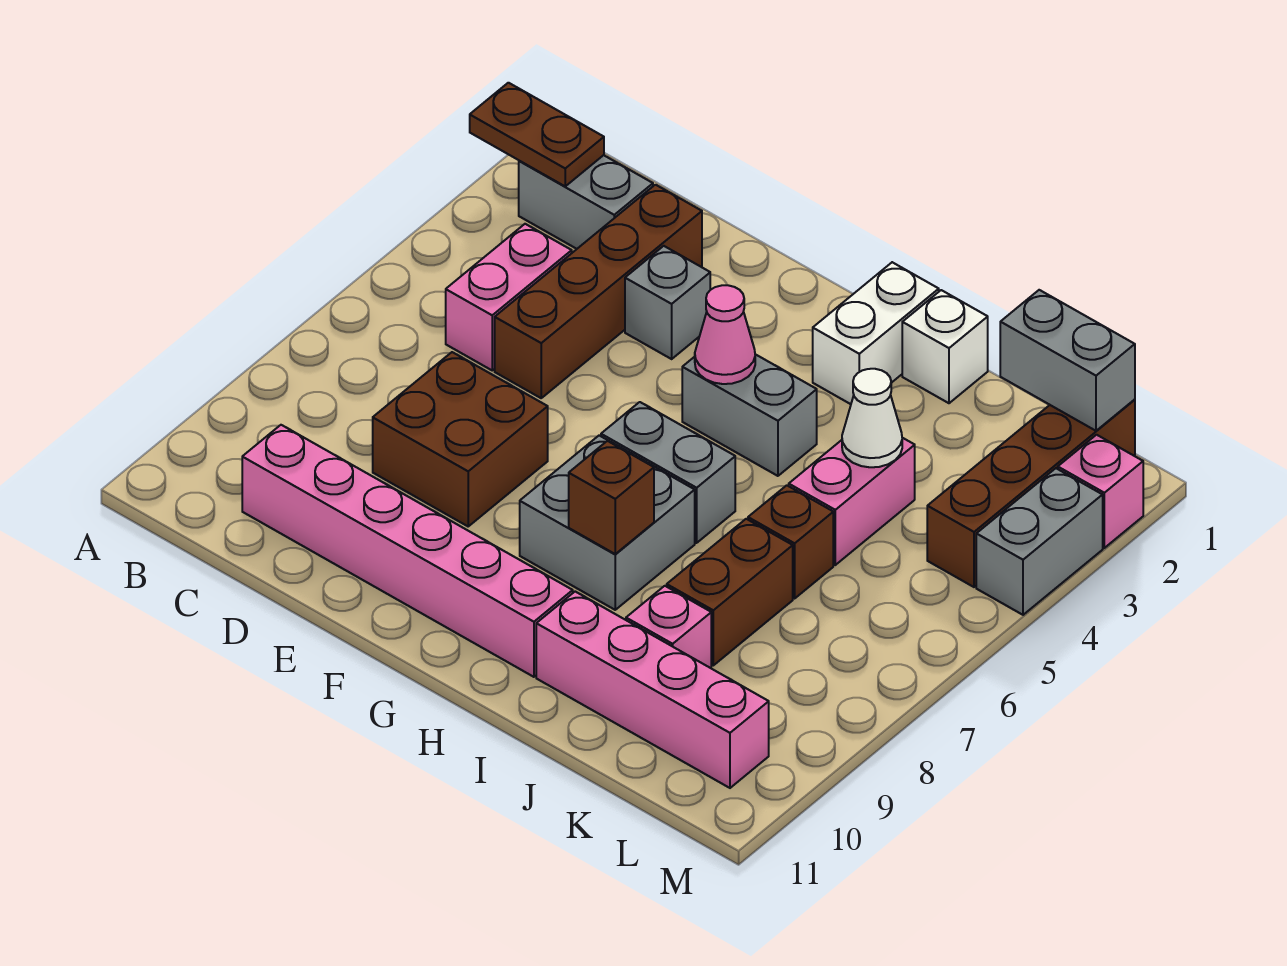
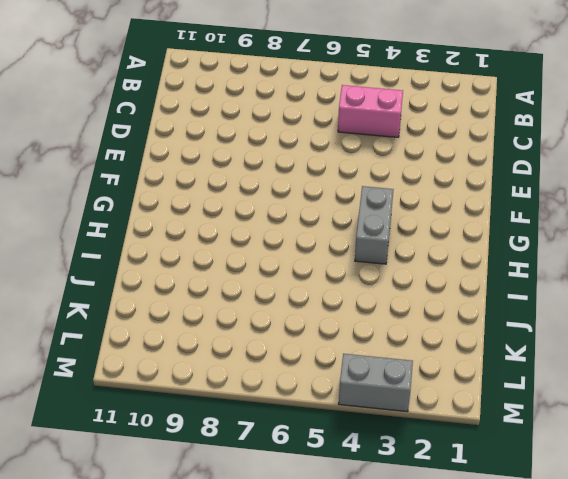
none -> grey brick B2:C2 level 1
none -> pink brick C10:H10 level 1
none -> brown brick D2:D5 level 1

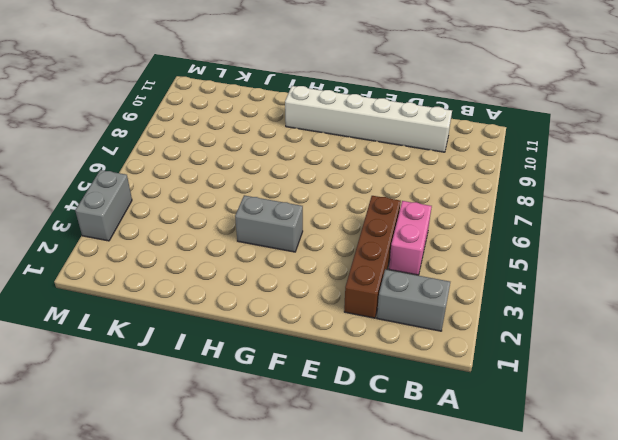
white brick C10:H10 level 1 -> pink brick C10:H10 level 1
none -> brown brick D7:E8 level 1
none -> grey brick E3 level 1
none -> grey brick G6:H6 level 1

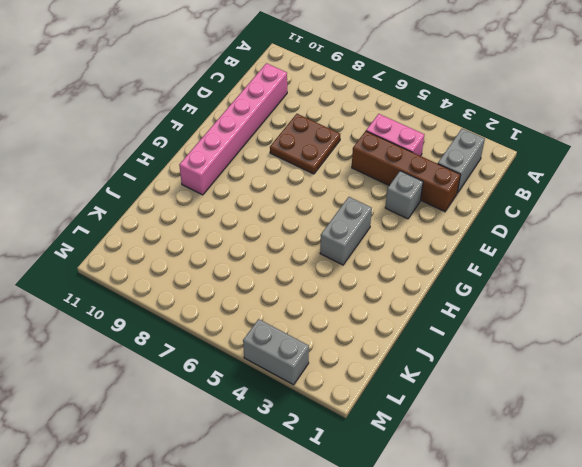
brown plate D7:E8 level 1 -> brown brick D7:E8 level 1
none -> grey brick G6:H6 level 1
none -> grey brick G7:H8 level 1
none -> white brick H1:H2 level 1

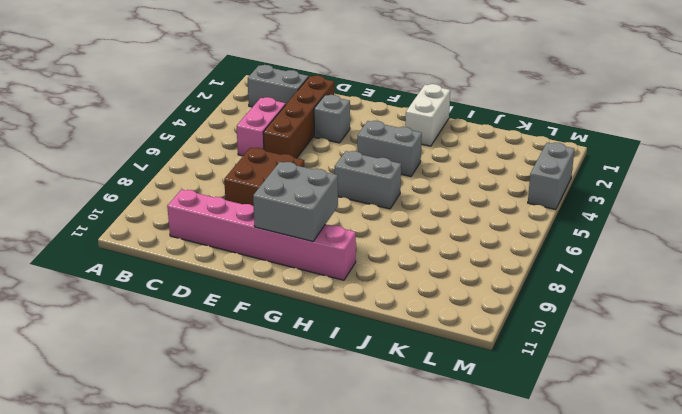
grey brick F9:G10 level 2 -> grey brick G7:H8 level 1
none -> white brick I1 level 1
none -> pink brick I10:L10 level 1
none -> pink brick J4:J5 level 1

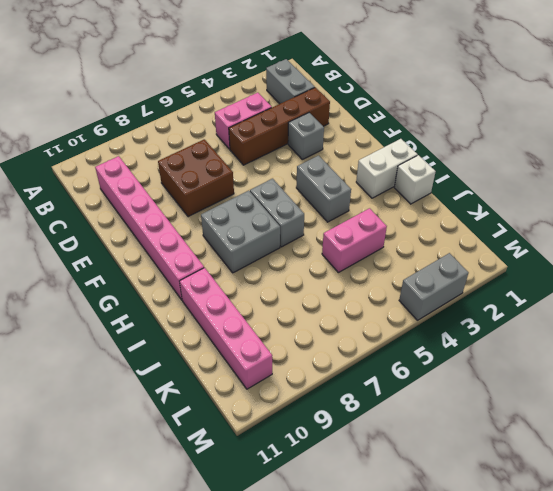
none -> brown brick J6 level 1
none -> brown brick J7:J8 level 1
none -> pink brick J9 level 1

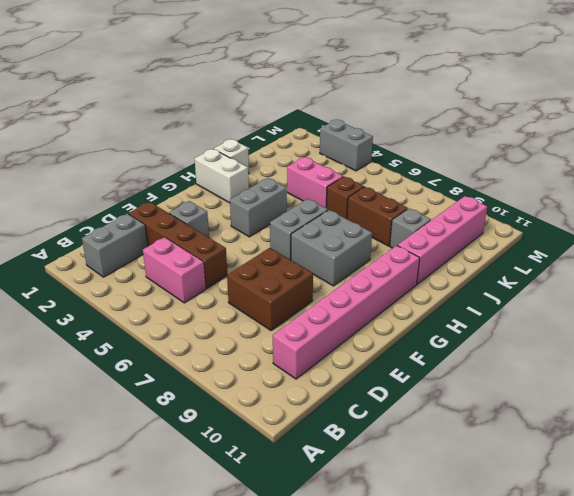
grey brick J9 level 1 -> pink brick J9 level 1
none -> brown brick L1:L4 level 1
none -> pink brick M2 level 1
none -> brown plate A2:B2 level 2

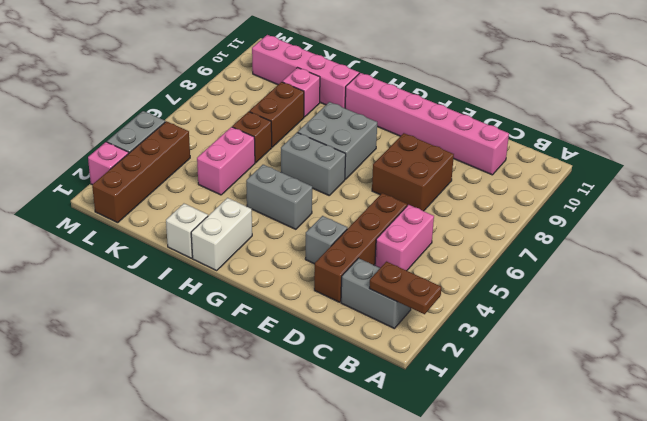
none -> pink cone G4 level 2
none -> brown brick H8 level 2
none -> white cone J4 level 2

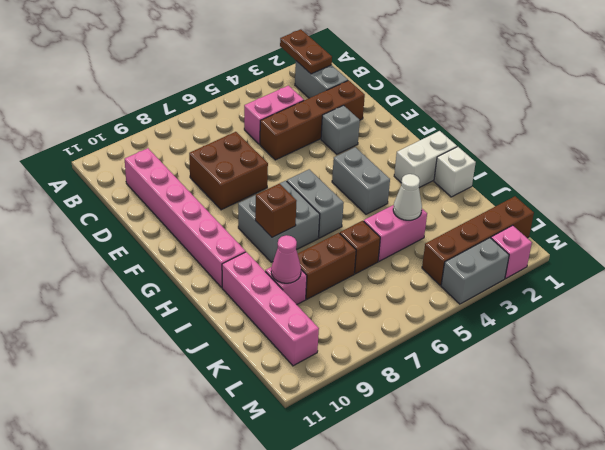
pink cone J9 level 2 -> pink cone G4 level 2
none -> grey brick K1:L1 level 2

